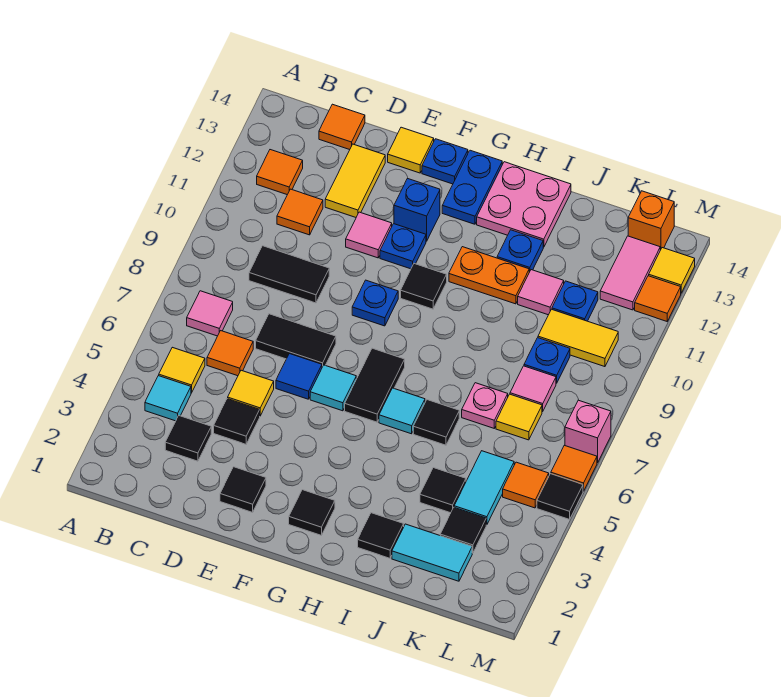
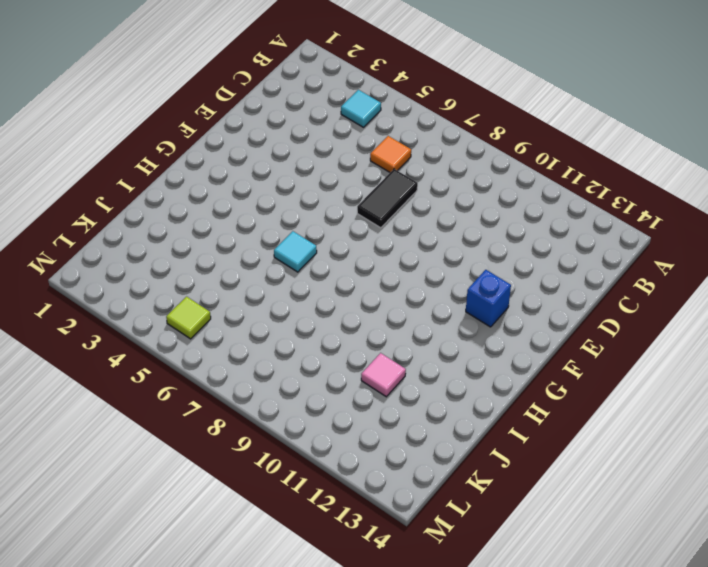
lime tile L5 level 1 -> orange tile L5 level 1
none -> yellow tile B5 level 1
none -> pink tile B7 level 1
none -> orange tile B12 level 1
none -> black tile C3 level 1

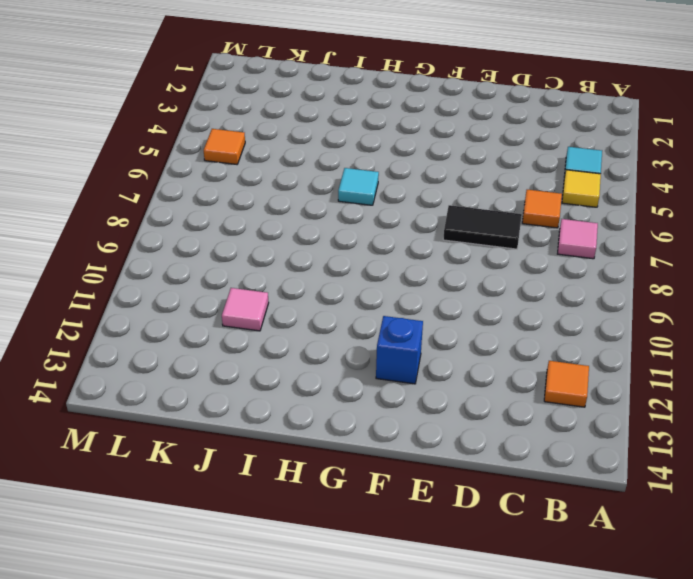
none -> black tile C3 level 1
none -> black tile C9:D9 level 1
none -> orange tile C11 level 1
none -> orange tile C14 level 1

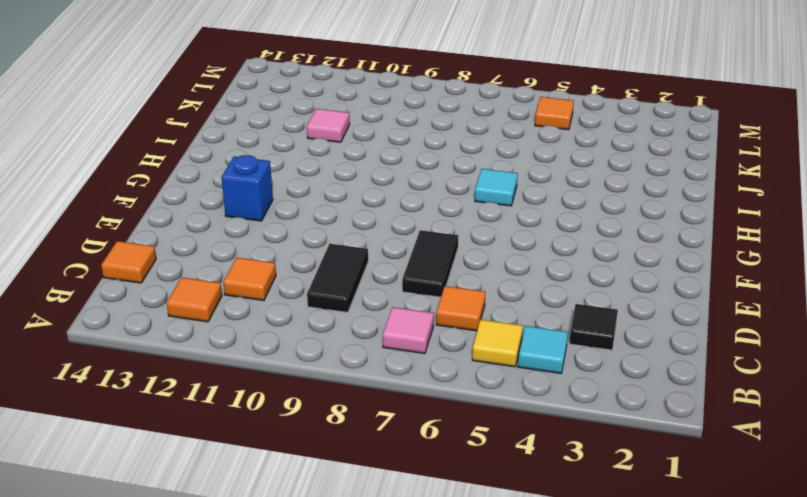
none -> black tile D4 level 1
none -> yellow tile D5 level 1
none -> yellow tile D12:D13 level 1
none -> black tile E2 level 1

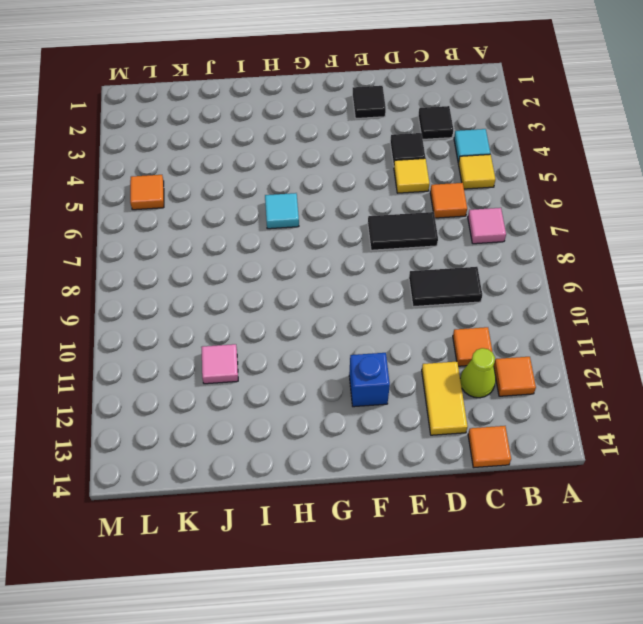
lime cone C12 level 1 -> none
none -> blue tile E6 level 1
none -> pink tile E11 level 1
none -> yellow tile E14 level 1
none -> cyan tile F6 level 1

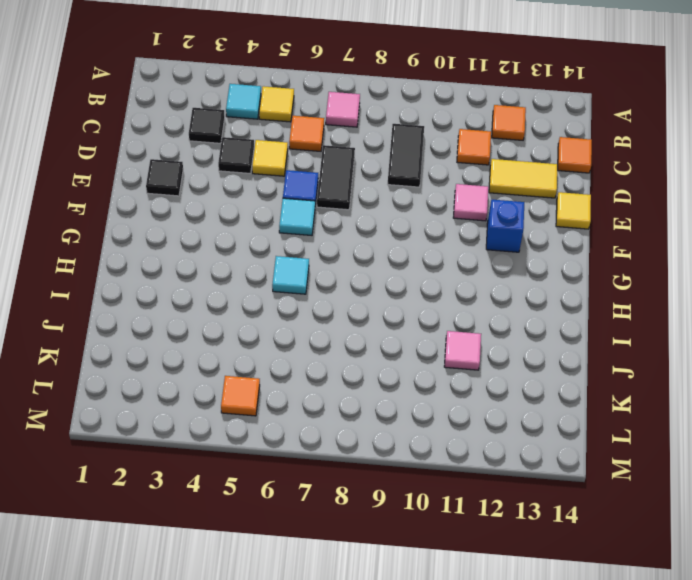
none -> blue plate F9 level 1
none -> blue plate F11 level 1
none -> blue plate F14 level 1
none -> black tile G2 level 1

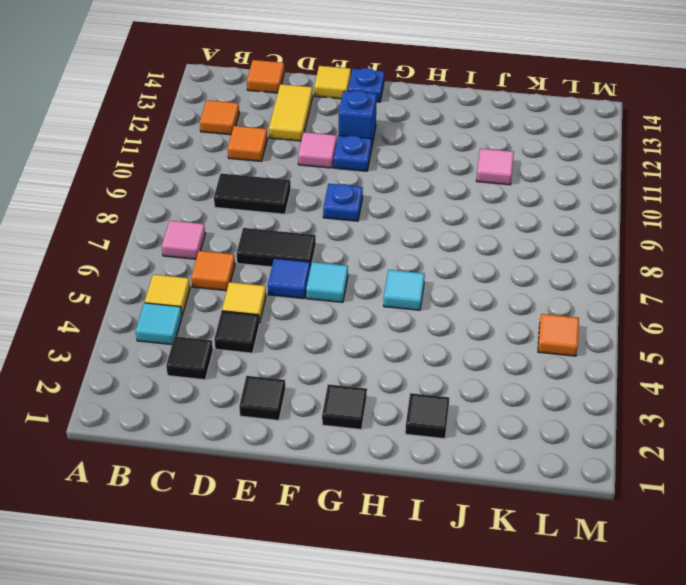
none -> black tile G6:G7 level 1
none -> black tile G10 level 1
none -> blue plate G13:G14 level 1
none -> orange plate H11:I11 level 1

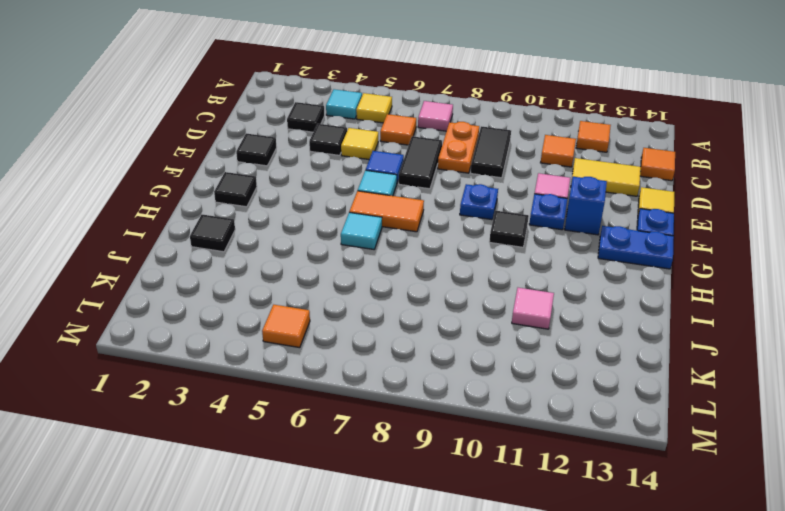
orange plate C8:D8 level 1 -> orange plate H11:I11 level 1
orange tile G6:G7 level 1 -> black tile G6:G7 level 1
none -> pink plate H13:I14 level 1
none -> black tile I6 level 1
none -> blue plate I12 level 1
none -> cyan tile J2:K2 level 1

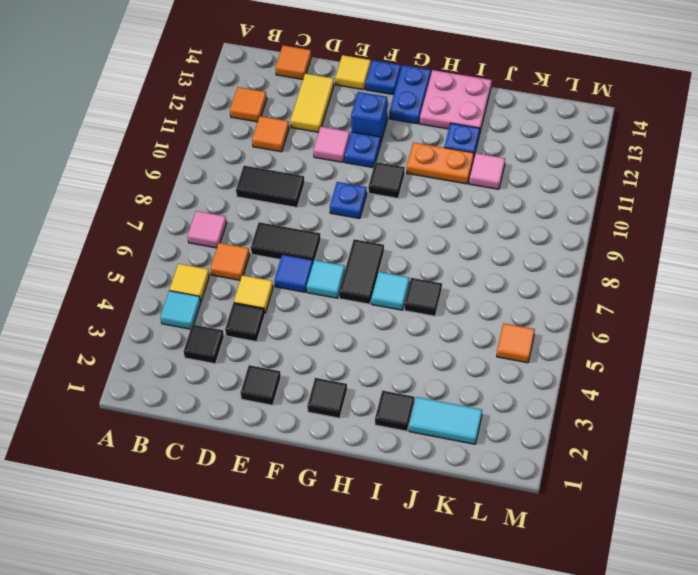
none -> black tile J4 level 1
none -> pink plate J7 level 1
none -> black tile K3 level 1
none -> cyan tile K4:K5 level 1

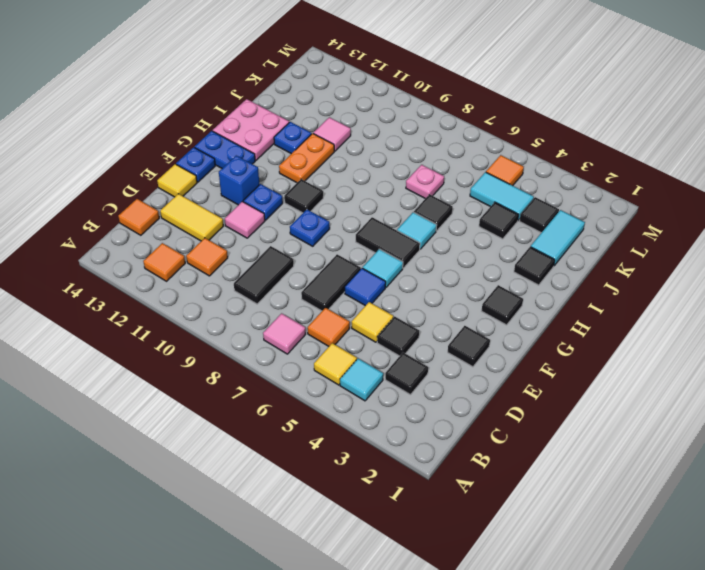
none -> yellow tile K7 level 1
none -> pink tile K8 level 1
none -> blue plate K9 level 1
none -> yellow tile K10:L10 level 1

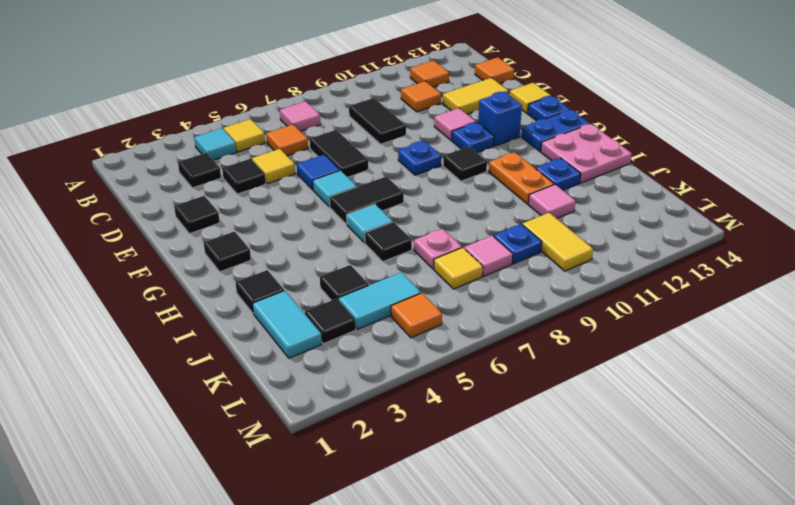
none -> blue plate K11 level 1
none -> pink tile L12:L13 level 1
none -> orange brick L14 level 1
none -> black tile M5 level 1

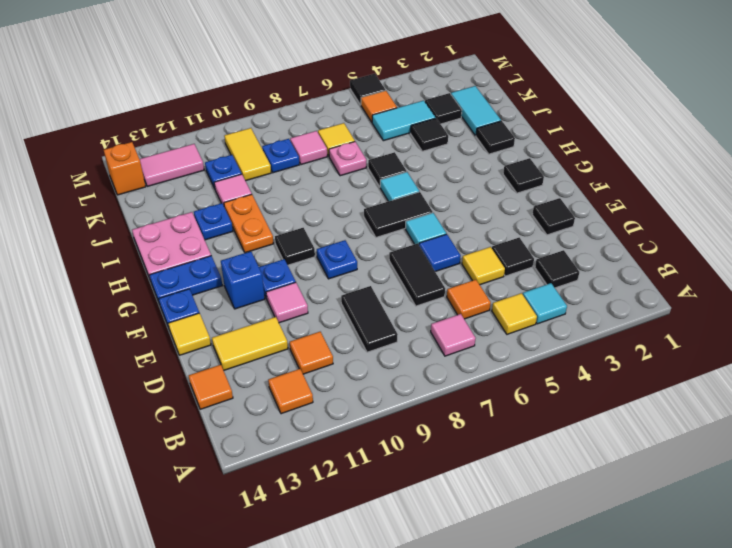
none -> orange tile M6 level 1
none -> pink brick M7 level 1
none -> orange tile M12 level 1
none -> yellow tile M13 level 1

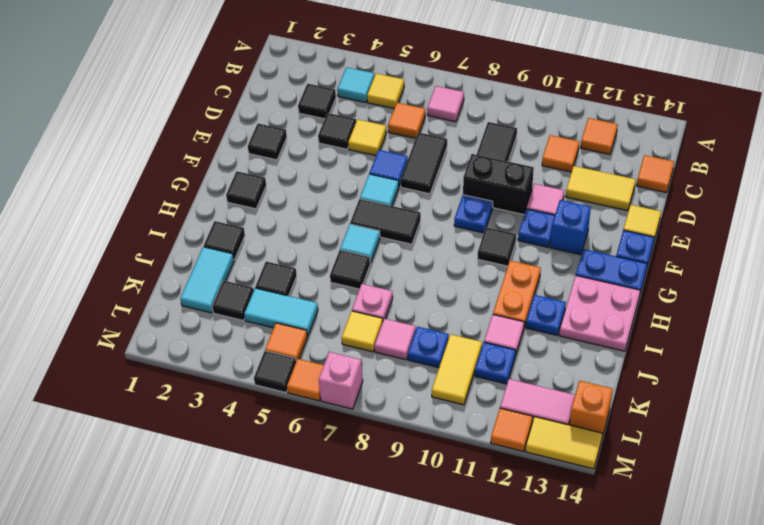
black brick E9:E10 level 1 -> none
yellow tile M13:M14 level 1 -> yellow tile M13 level 1

